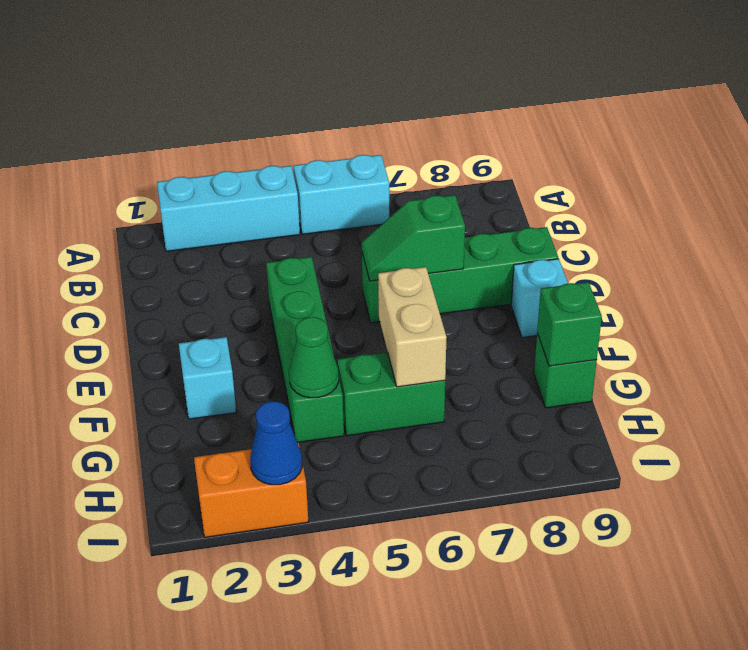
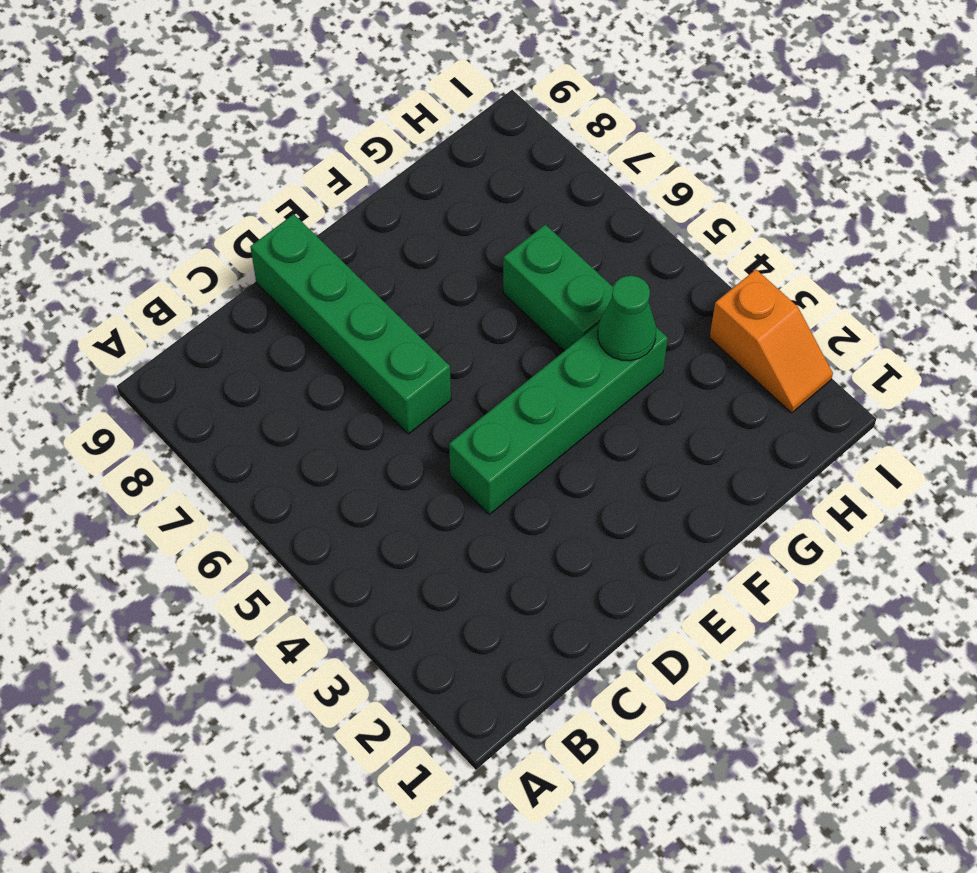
orange slope I2:I3 level 1 top 3 -> orange brick I2:I3 level 1
none -> cyan brick A2:A4 level 1
none -> cyan brick A5:A6 level 1
none -> cyan brick E9 level 1

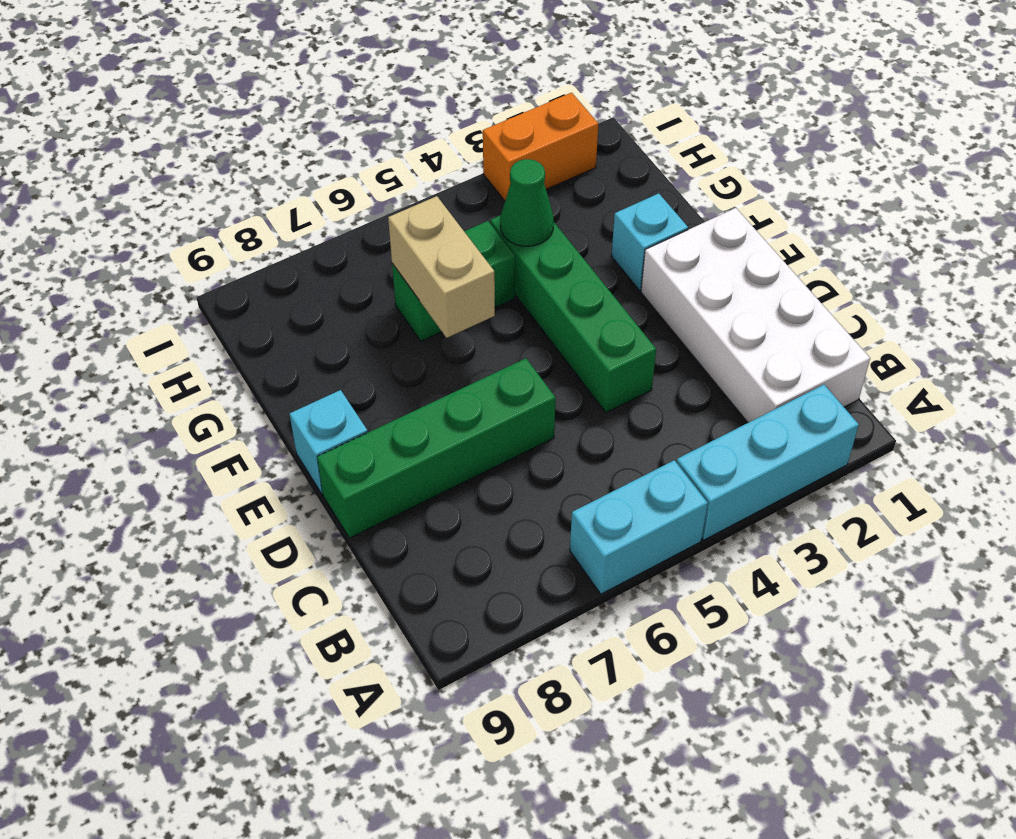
white brick B1:E2 level 1 -> none
none -> green brick G9 level 1
none -> green slope D6:D7 level 2 top 7
none -> green brick G9 level 2

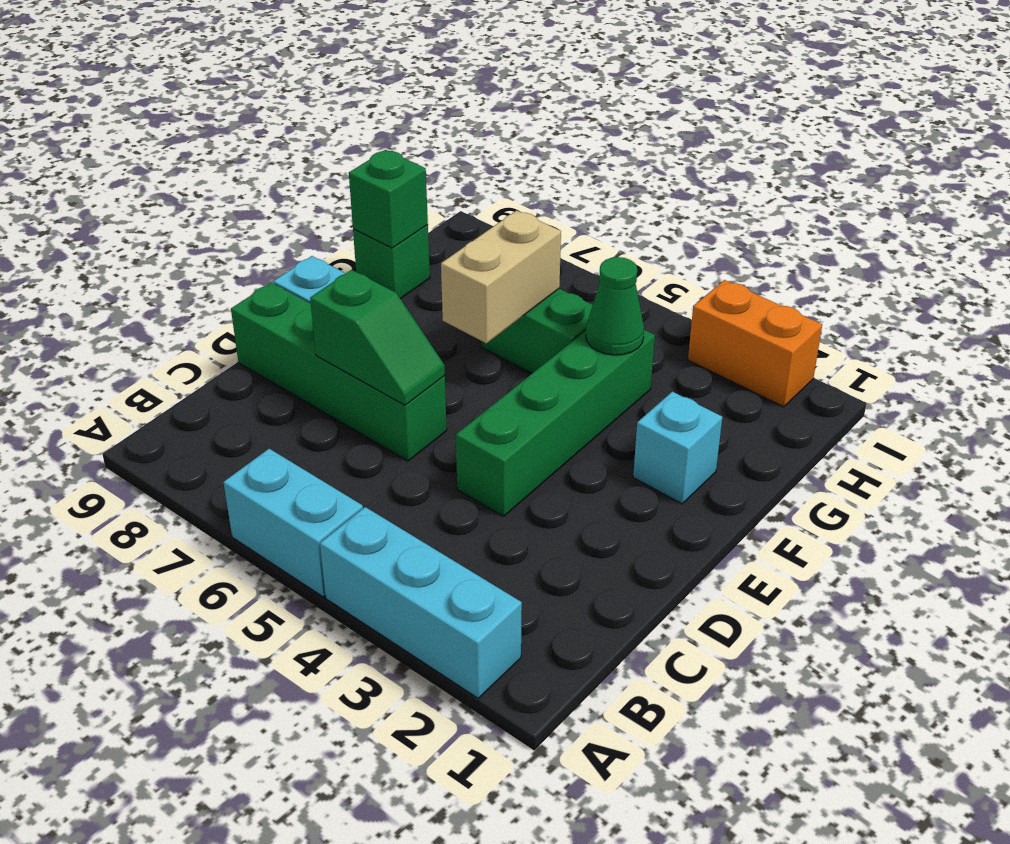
none -> blue cone I3 level 2

